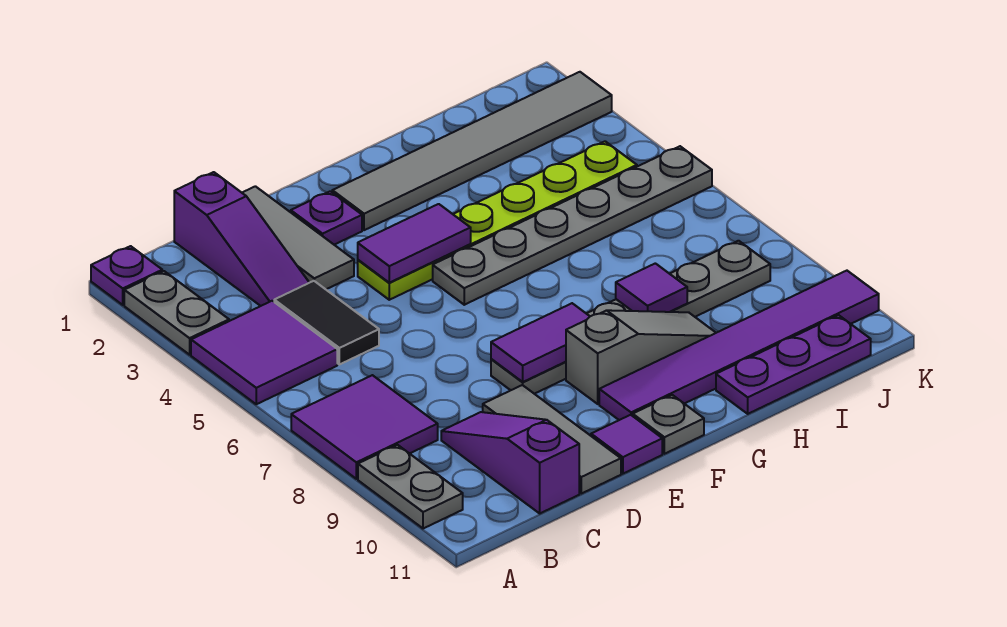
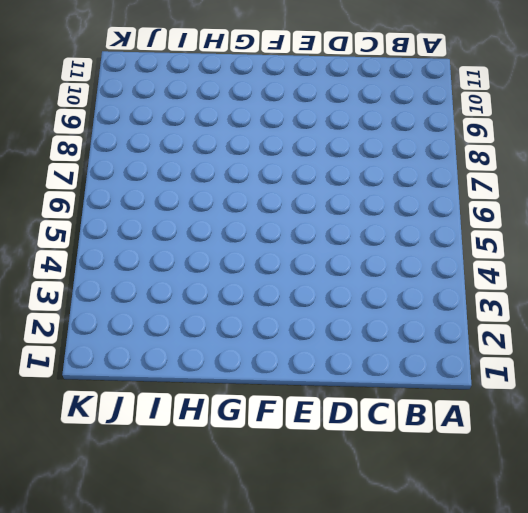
none -> purple plate A1 level 1
none -> grey plate A2:A3 level 1
none -> purple tile A4:B5 level 1

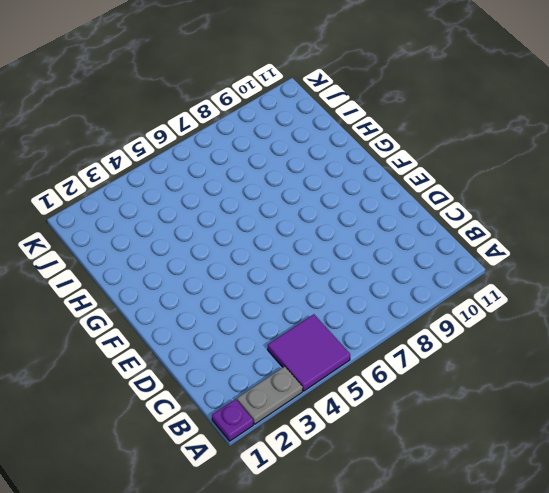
none -> purple tile A7:B8 level 1
none -> grey plate A9:A10 level 1
none -> purple slope C1:C3 level 1 top 1

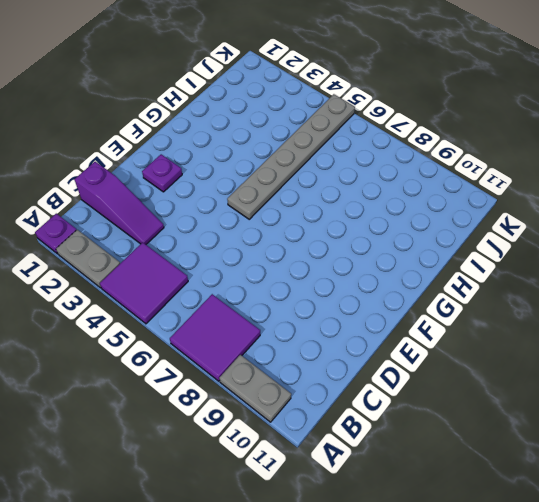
none -> black tile C4:C5 level 1
none -> purple slope C9:C11 level 1 top 11
none -> grey tile D1:D3 level 1

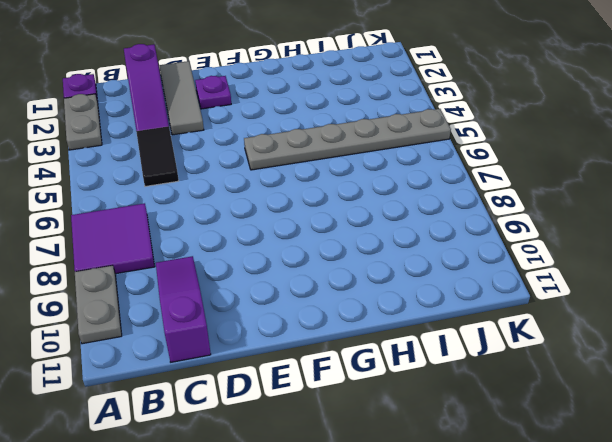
none -> purple tile A4:B5 level 1
none -> grey tile D9:D11 level 1
none -> lime plate E4:J4 level 1

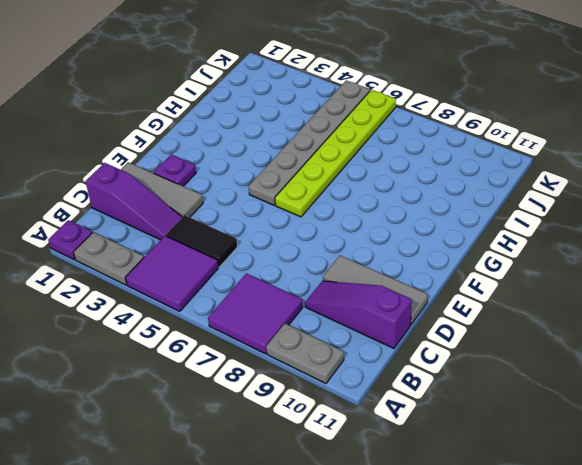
lime plate F6:K6 level 1 -> lime plate E4:J4 level 1
none -> grey plate E8:J8 level 1
none -> purple tile E11 level 1
none -> grey tile F2:K2 level 1

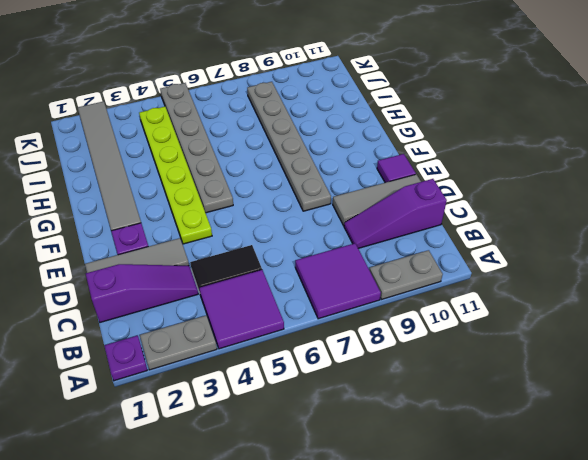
none -> grey slope F9:H9 level 1 top F
none -> purple tile F10:K10 level 1
none -> grey plate F11 level 1

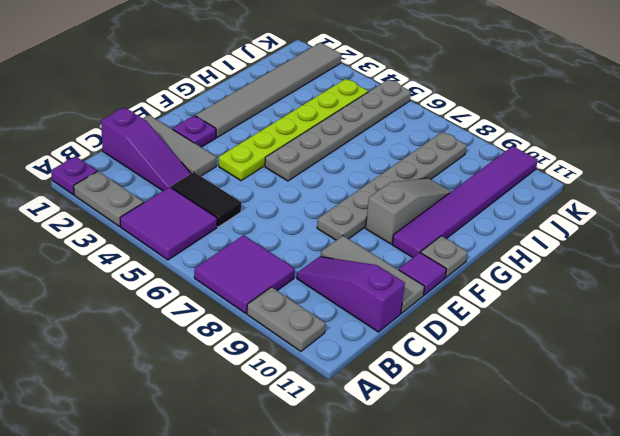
none -> purple plate H11:J11 level 1
none -> purple tile E4:F4 level 2
none -> purple tile E8:F8 level 2

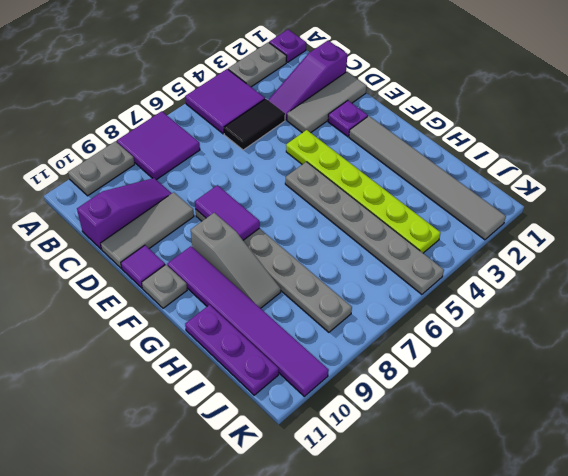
none -> purple tile E4:F4 level 2
none -> purple tile H8 level 2

